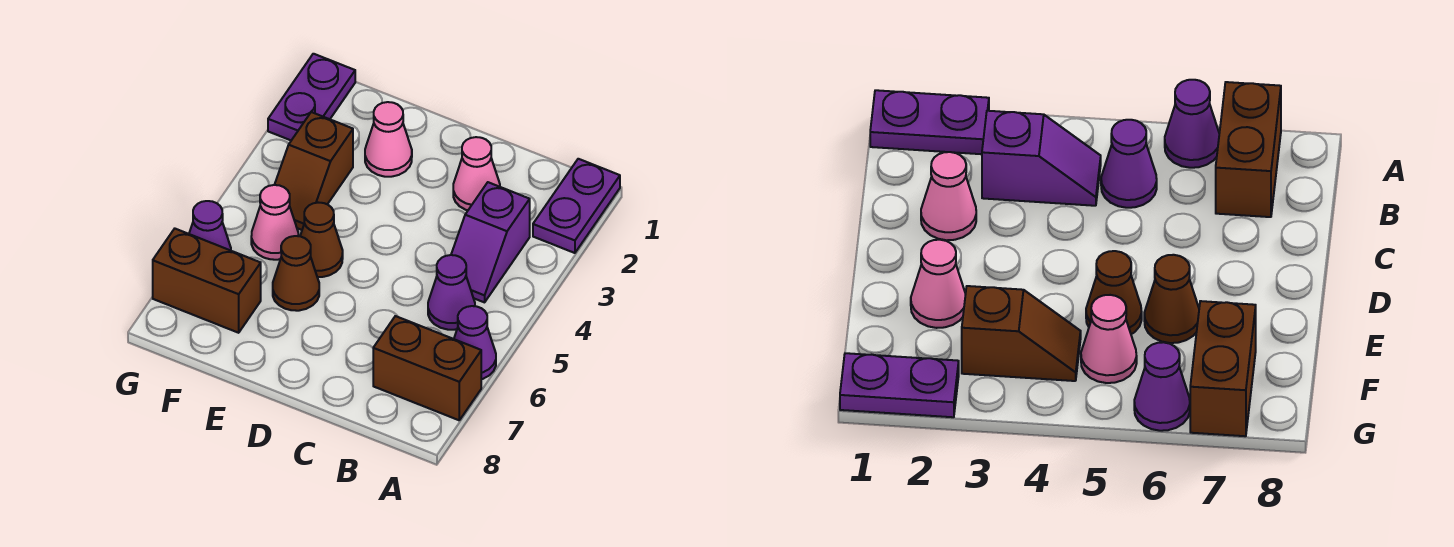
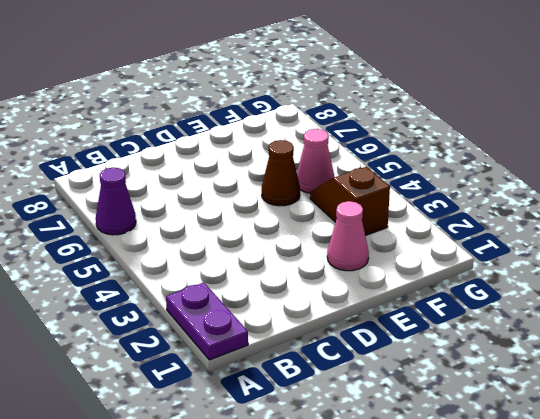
none -> brown brick A7:B7 level 1
none -> purple slope B3:B4 level 1 top 3
none -> purple cone B5 level 1

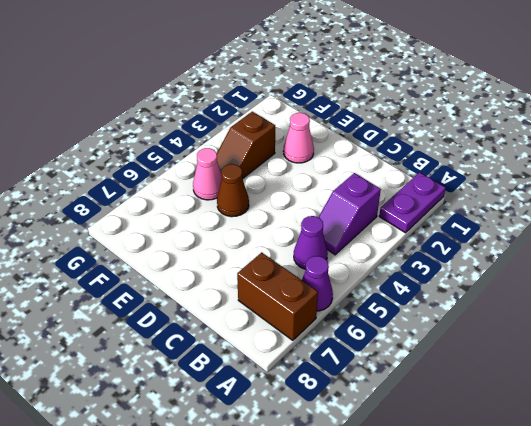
none -> pink cone C2 level 1
none -> brown cone E6 level 1
none -> brown brick F7:G7 level 1

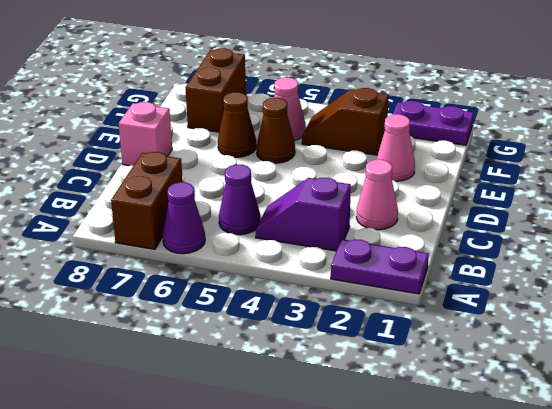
pink brick D8 level 1 -> none
none -> purple cone G6 level 1

